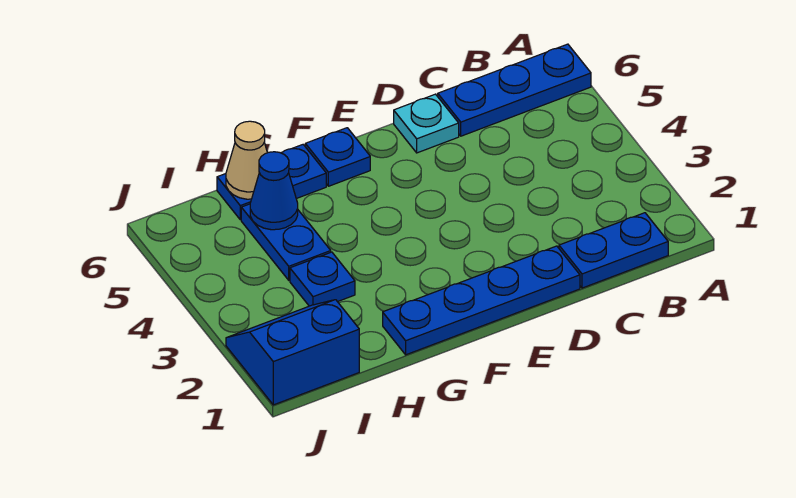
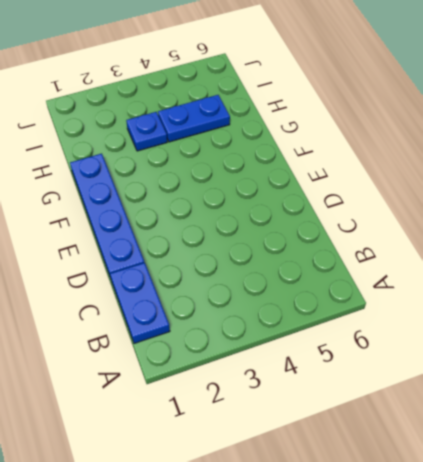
none -> blue plate A6:C6 level 1
none -> cyan plate D6 level 1

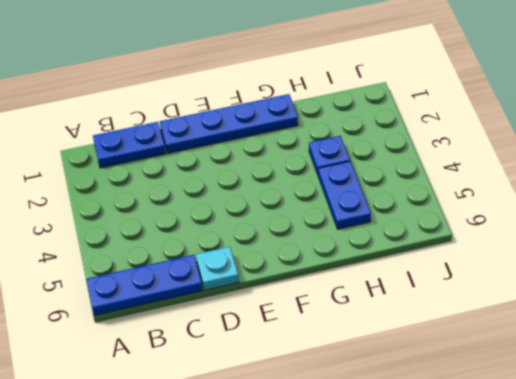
none -> blue plate F6 level 1
none -> blue plate G6:H6 level 1

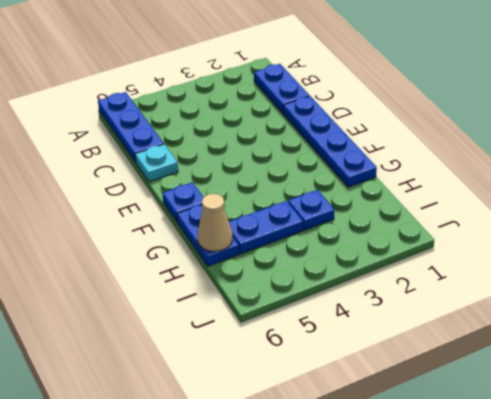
none -> blue slope I1:J2 level 1 top 1
none -> blue cone H5 level 2

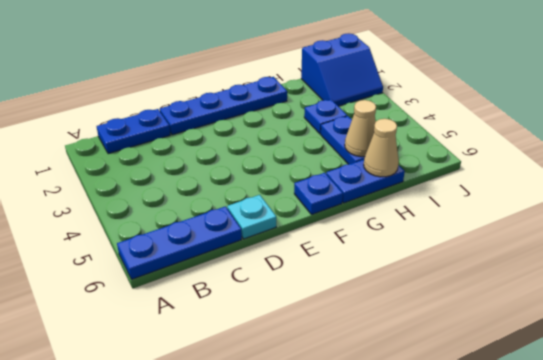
tan cone H5 level 2 -> blue cone H5 level 2

